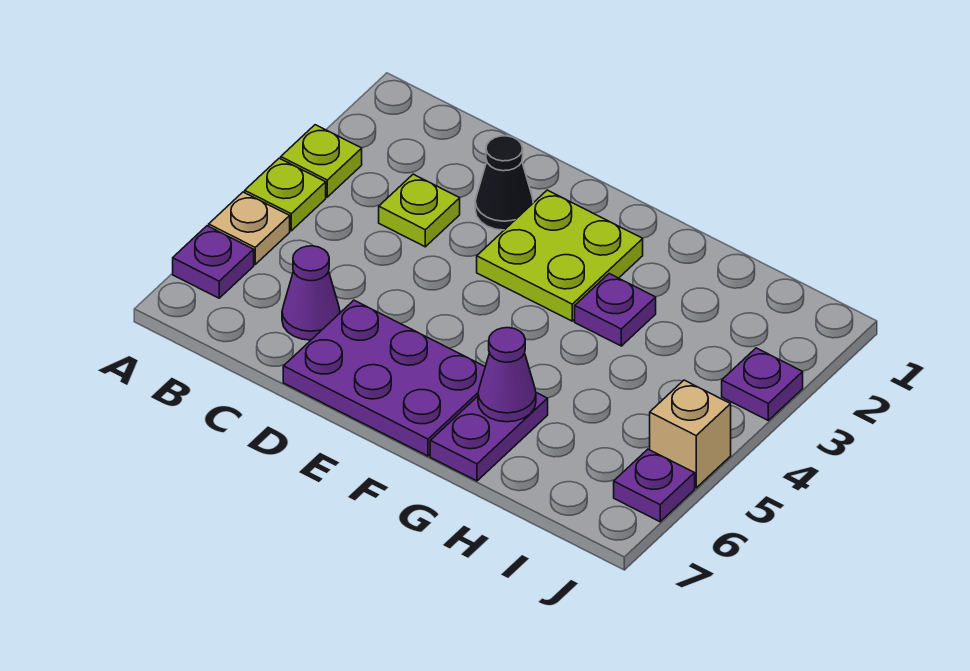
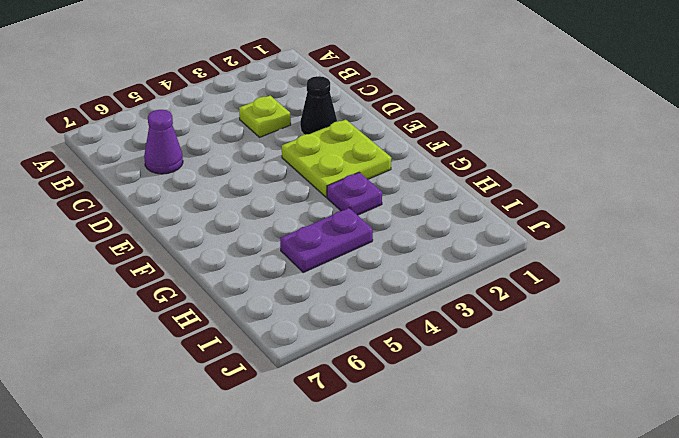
purple plate H4:H5 level 1 -> purple plate G6:G7 level 1
none -> lime plate A3 level 1
none -> lime plate A4 level 1
none -> tan plate A5 level 1

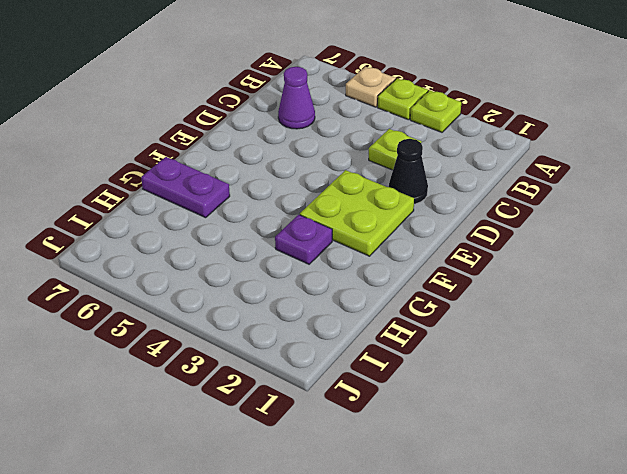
none -> purple plate A6 level 1
none -> purple plate D6:F7 level 1
none -> purple plate J3 level 1

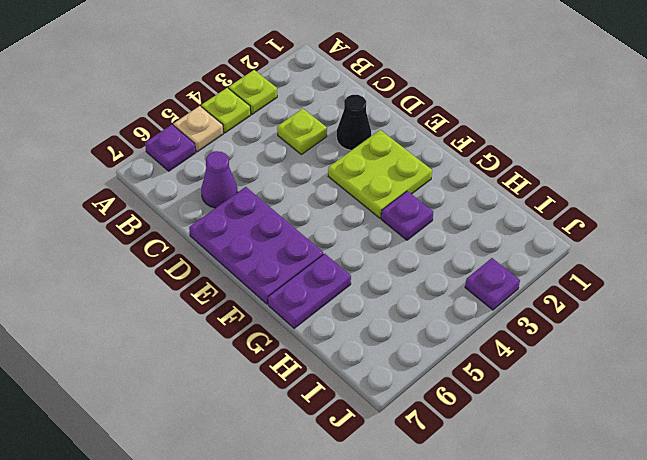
none -> tan brick J5 level 1
none -> purple plate J6 level 1
none -> purple cone G6 level 2

